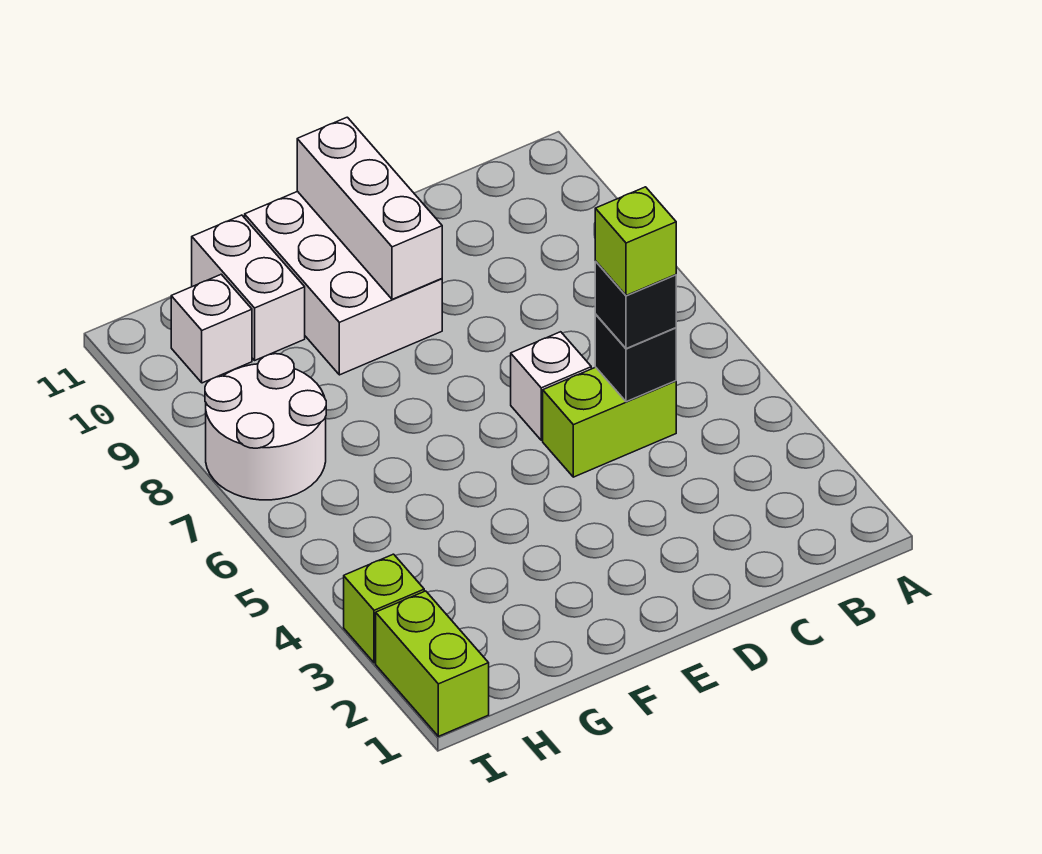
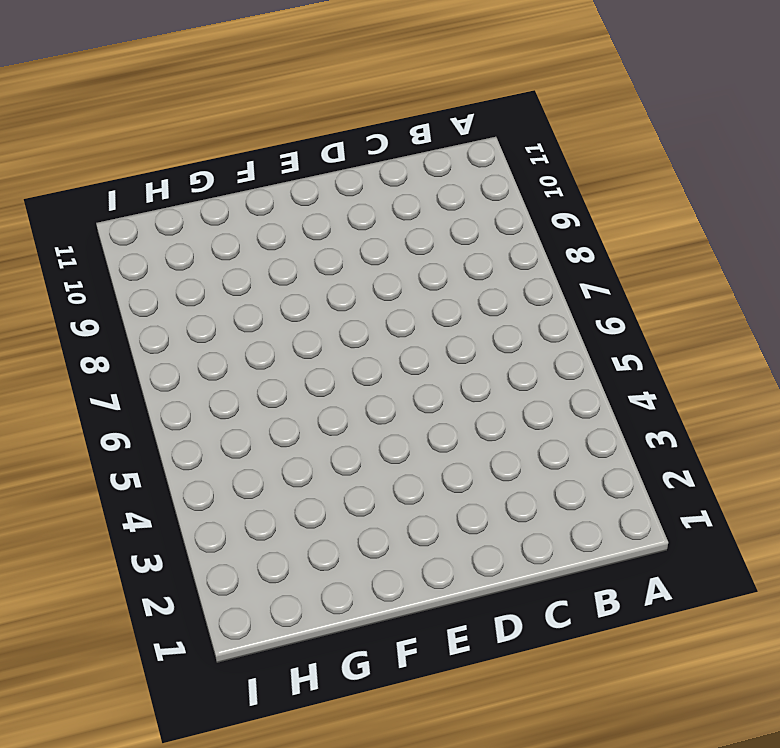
none -> lime brick C5:D5 level 1
none -> white brick D6 level 1
none -> white brick E9:F11 level 1

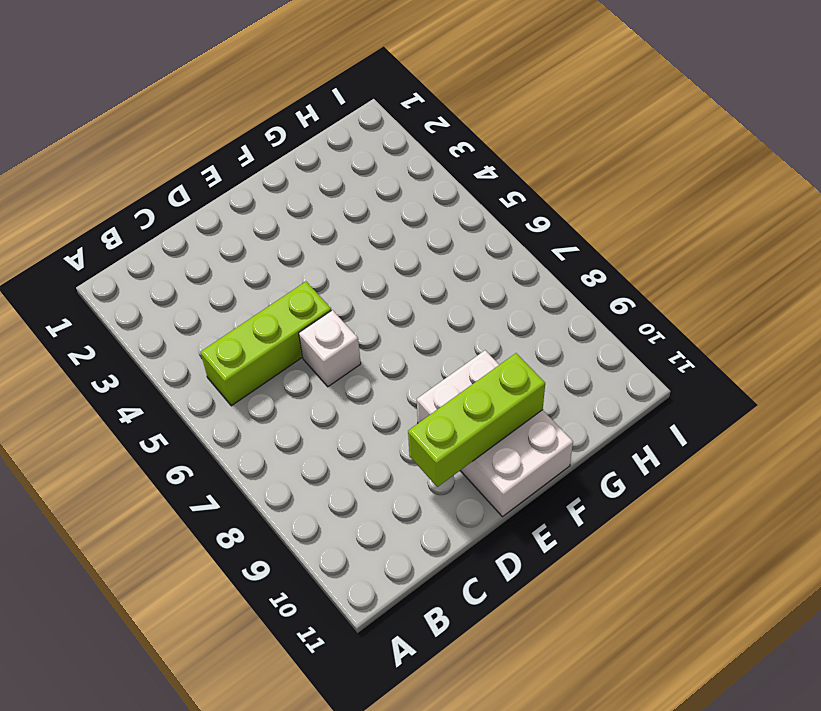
lime brick B5:D5 level 1 -> lime brick C5:D5 level 1
lime brick D10:F10 level 2 -> white brick E9:E11 level 2
none -> white brick G10:G11 level 1
none -> white round brick H7:I8 level 1
none -> white brick H10 level 1

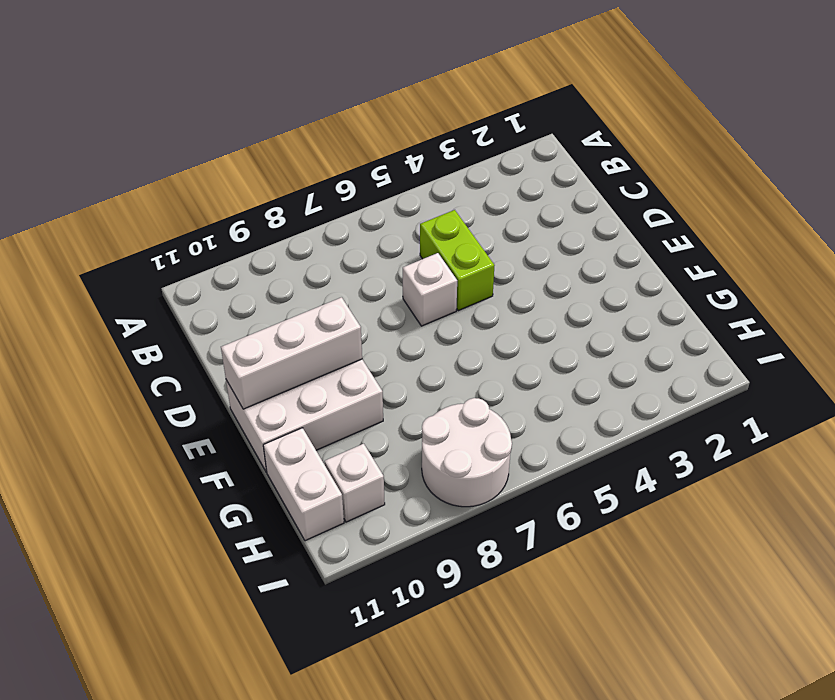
white brick G11:H11 level 1 -> white brick G10:G11 level 1
none -> lime brick I1:I2 level 1
none -> lime brick I3 level 1
none -> black brick C5 level 2

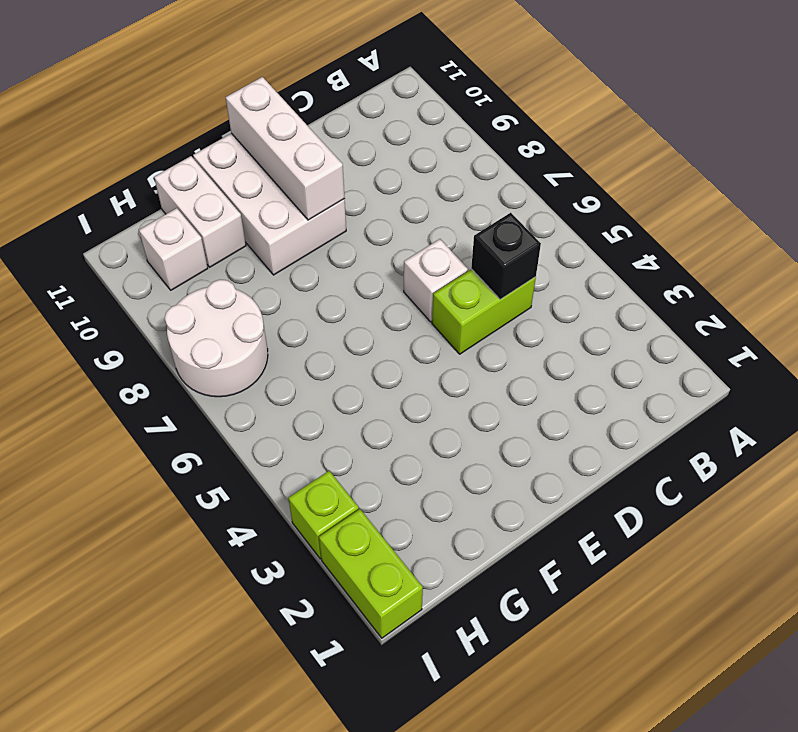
none -> black brick C5 level 3
none -> lime brick C5 level 4

